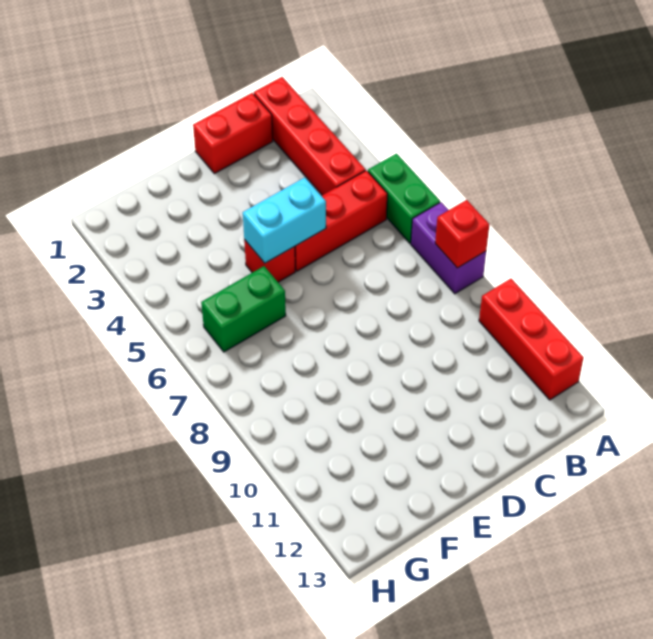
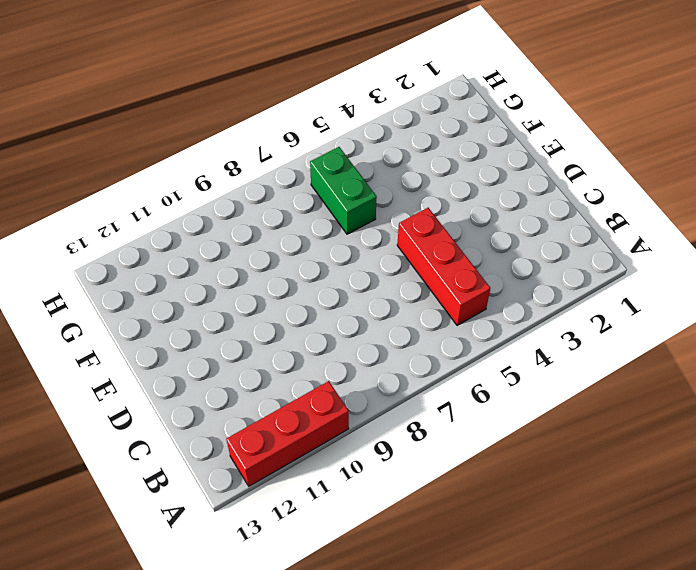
none -> green brick A5:A6 level 1
none -> purple brick A7:A8 level 1

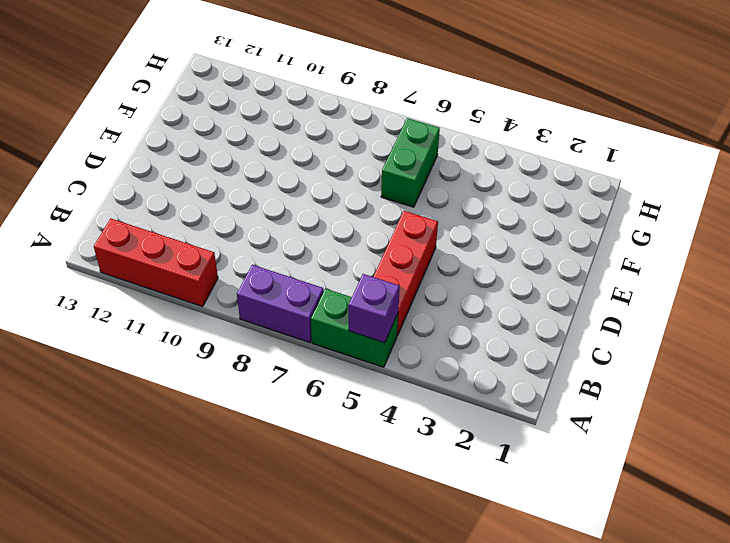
purple brick A5 level 2 -> none
none -> red brick B1:B4 level 1
none -> red brick C1:D1 level 1

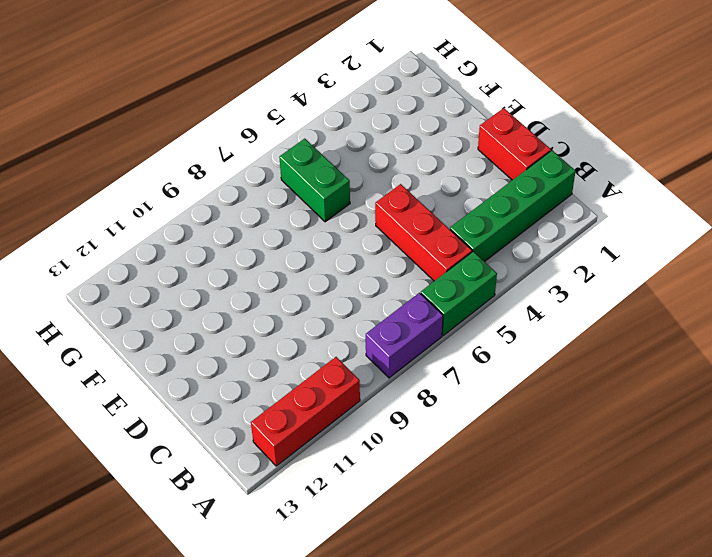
green brick B1:B4 level 1 -> red brick B1:B4 level 1
none -> red brick E5 level 1
none -> red brick A8 level 2

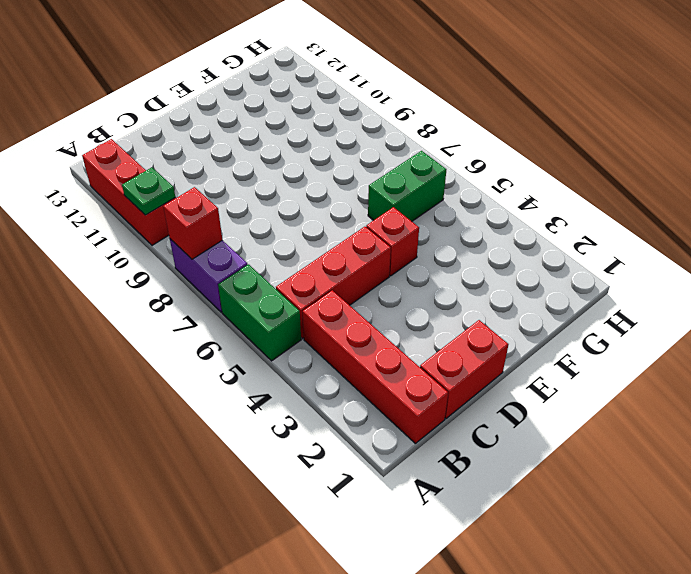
green plate A10 level 2 -> none
none -> cyan brick D5:E5 level 2

